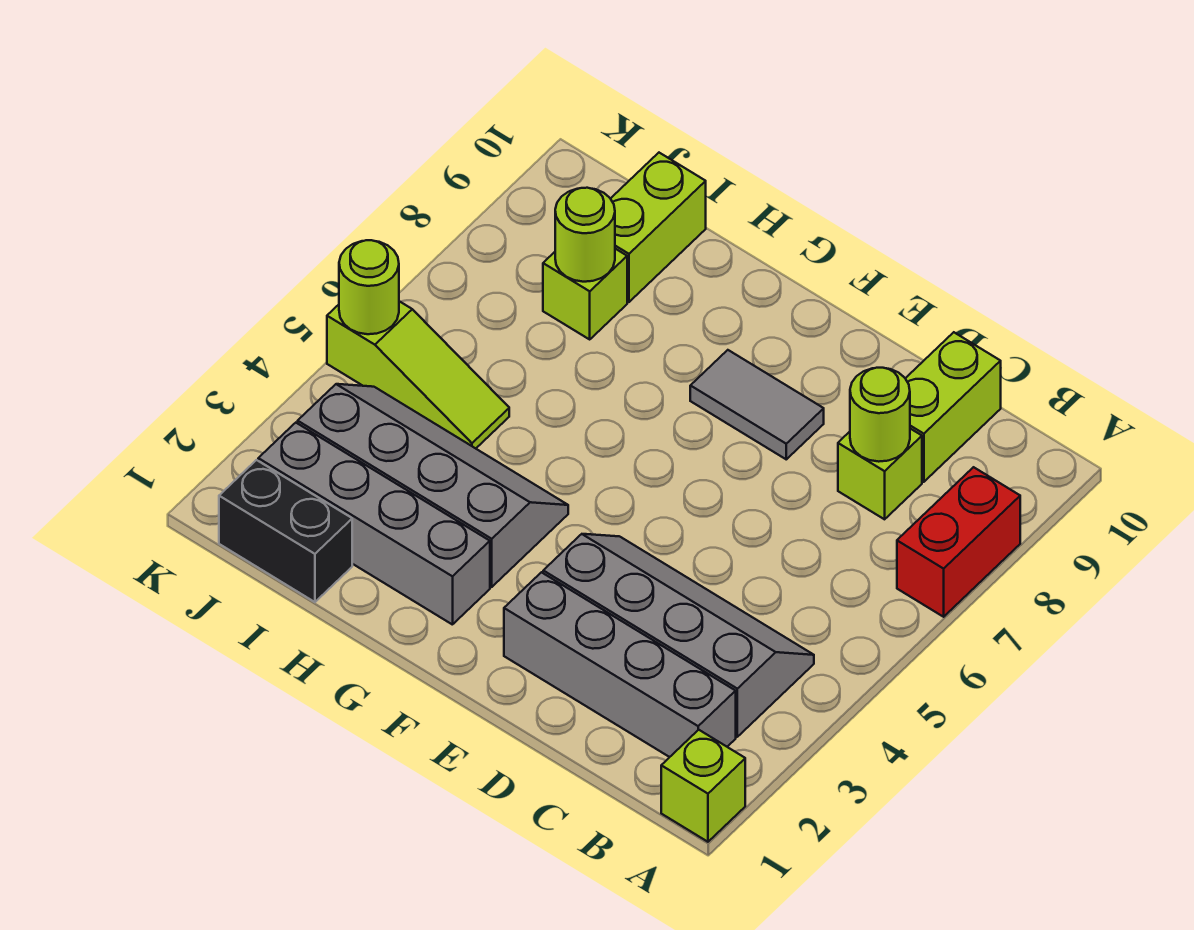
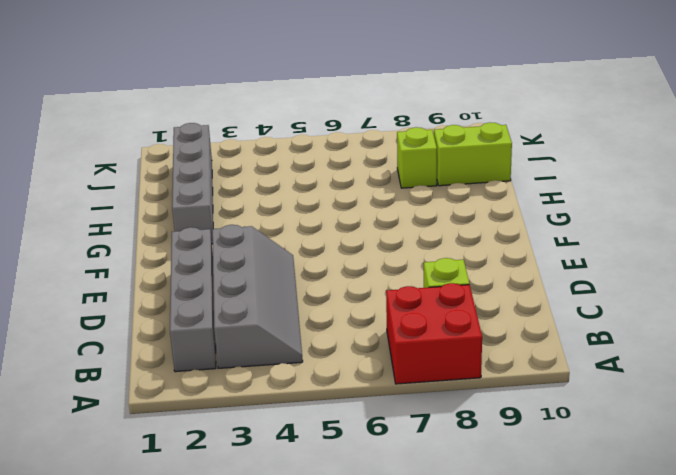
red brick A7:B8 level 1 -> red brick A7:A8 level 1
none -> lime brick A1 level 1
none -> lime brick C9:C10 level 1
none -> grey tile E8:F8 level 1

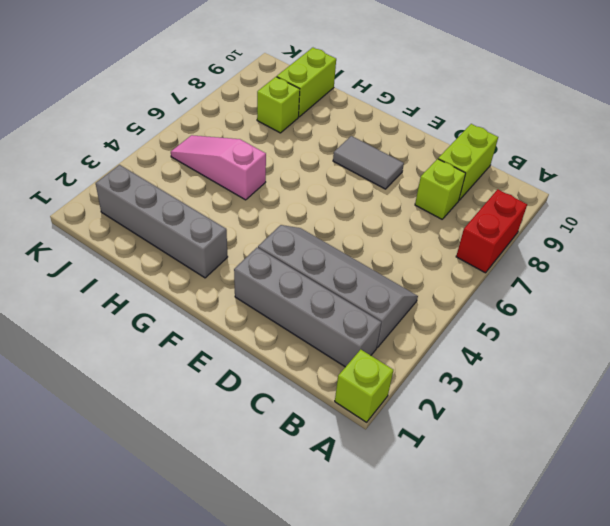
pink slope H5:J5 level 1 top H -> lime slope I5:K5 level 1 top K
none -> grey slope G3:J4 level 1 top 3
none -> black brick I1:J1 level 1
none -> lime round brick C8 level 2

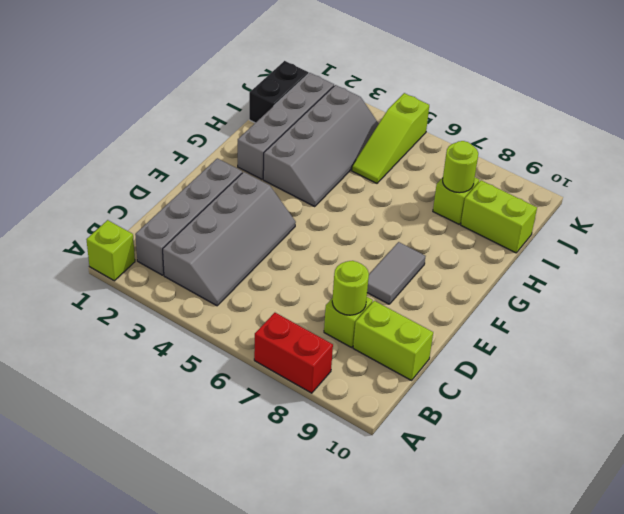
none -> lime round brick K5 level 2

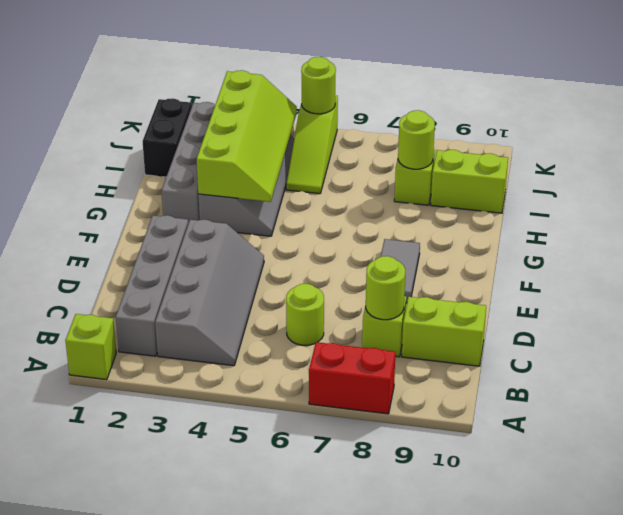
lime round brick C6 level 1 -> none
lime slope G3:J4 level 2 top 3 -> none

